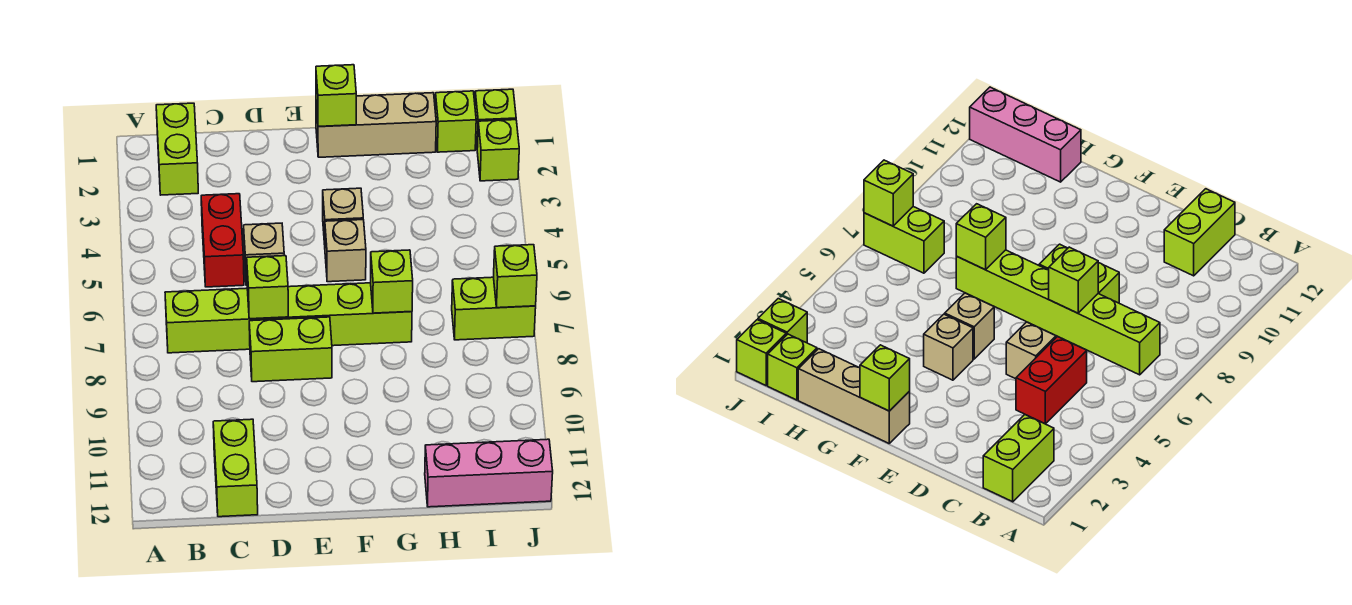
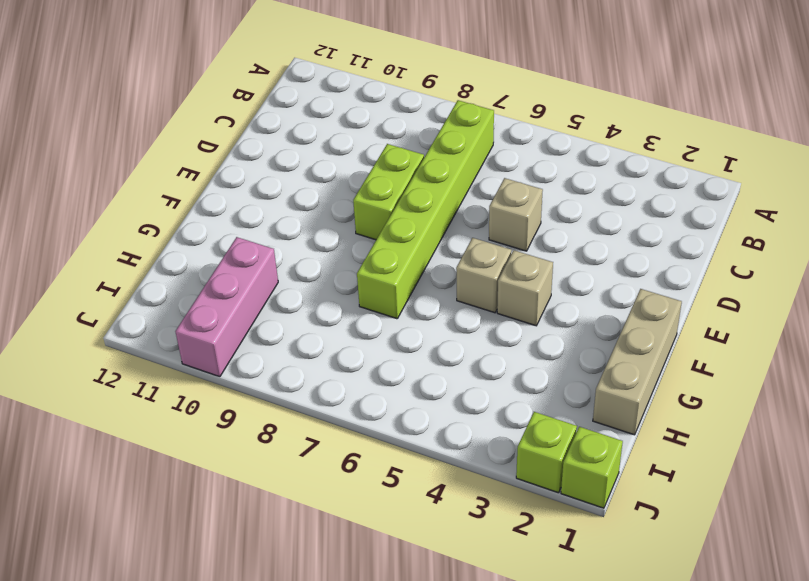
pink brick H10:J10 level 1 -> pink brick H12:J12 level 1
none -> lime brick B1:B2 level 1
none -> red brick C4:C5 level 1
none -> lime brick C11:C12 level 1

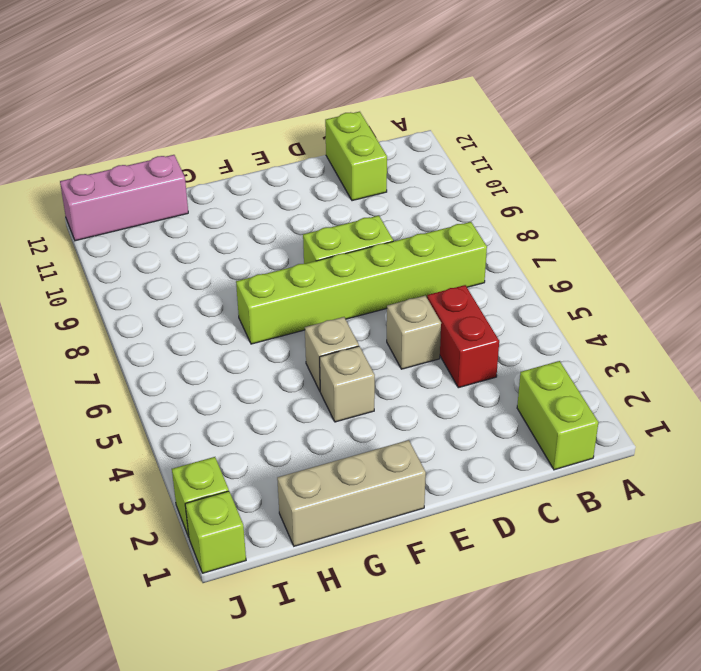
none -> lime brick I1 level 1
none -> lime brick I7:J7 level 1
none -> lime brick D7 level 2

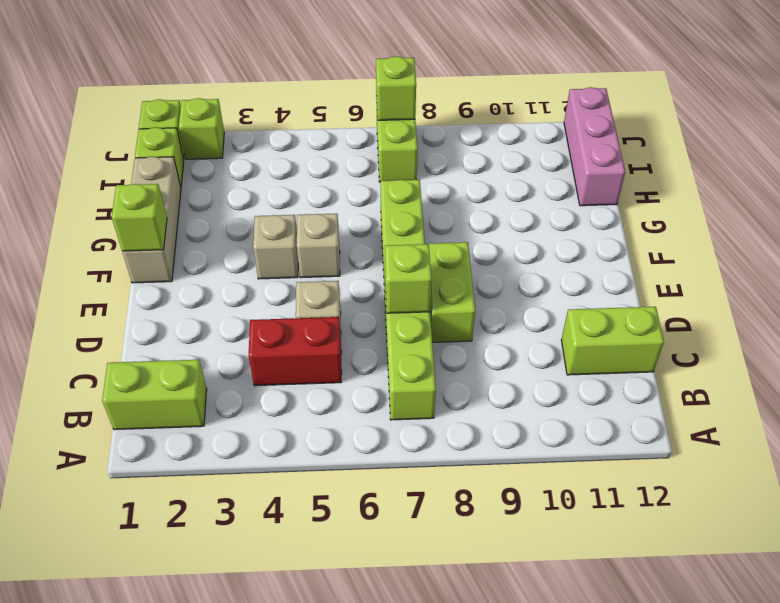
none -> lime brick G7 level 2

